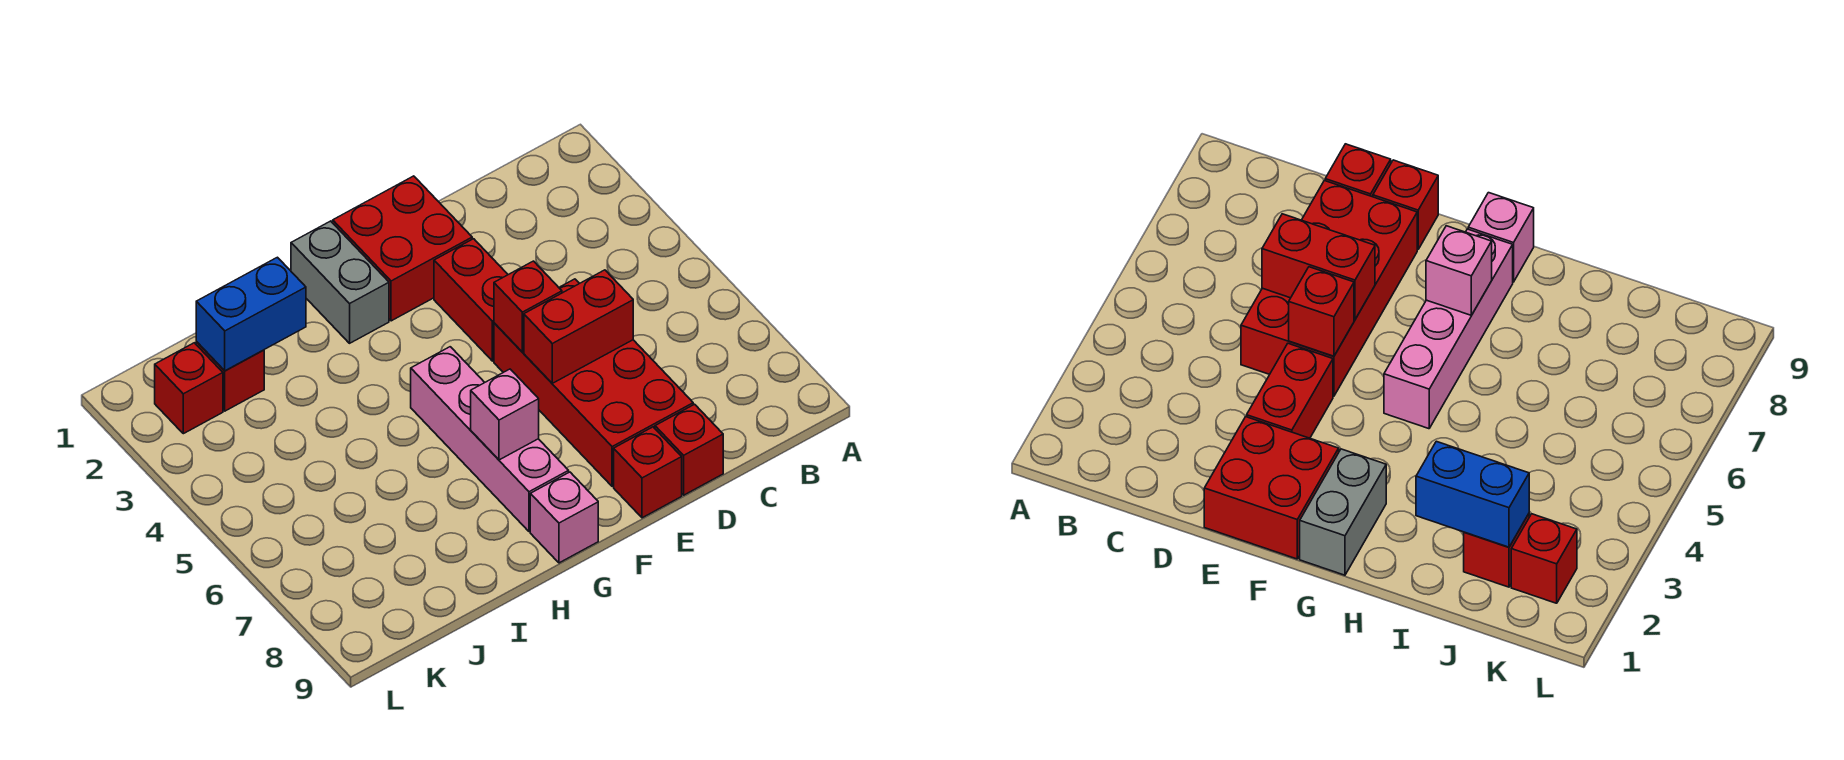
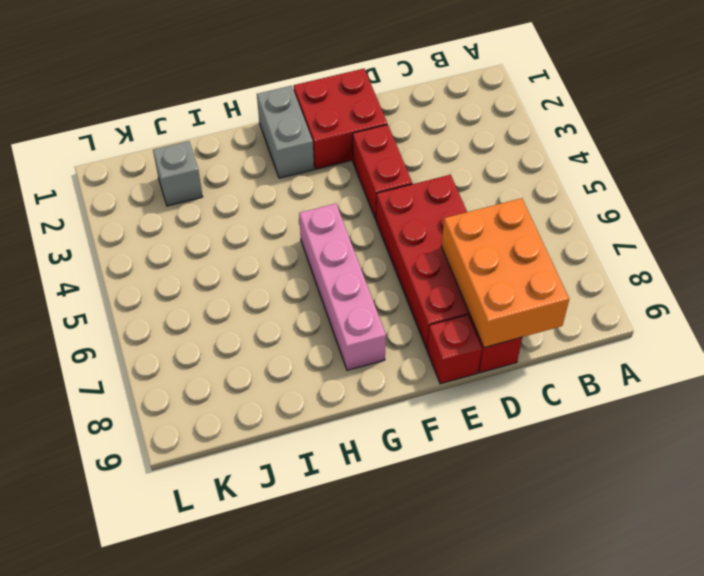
orange brick C7:D9 level 2 -> none
grey brick J2 level 1 -> red brick J2 level 1
none -> pink brick G9 level 1
none -> red brick K2 level 1
none -> red brick D6:E6 level 2

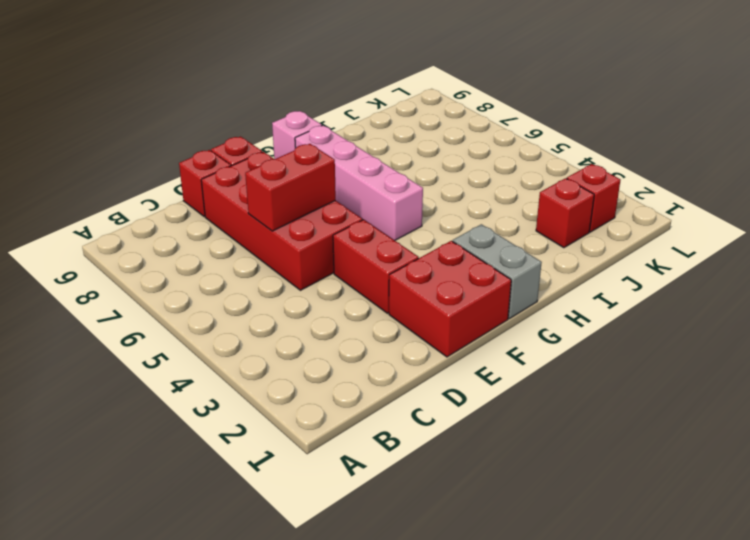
none -> red brick E5 level 2
none -> pink brick G7 level 2
none -> blue brick I2:J2 level 2

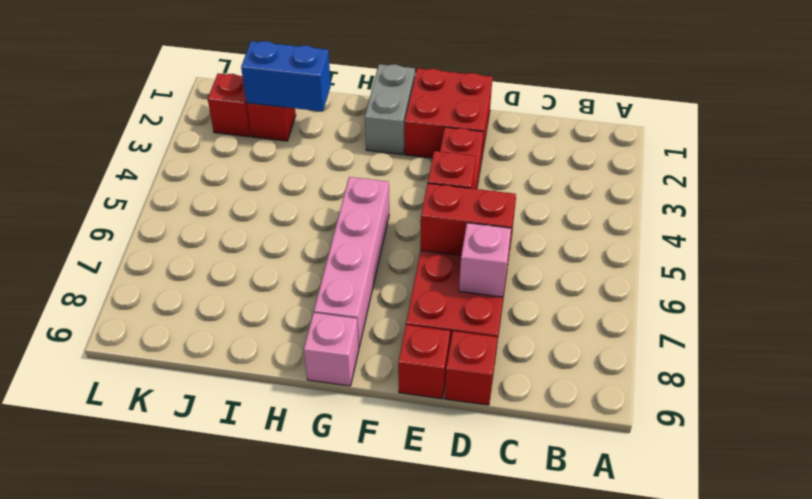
pink brick D7 level 2 -> pink brick G7 level 2

